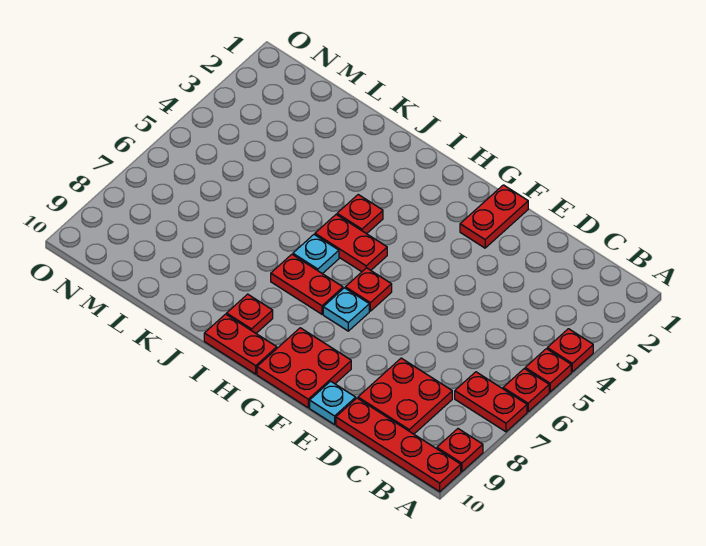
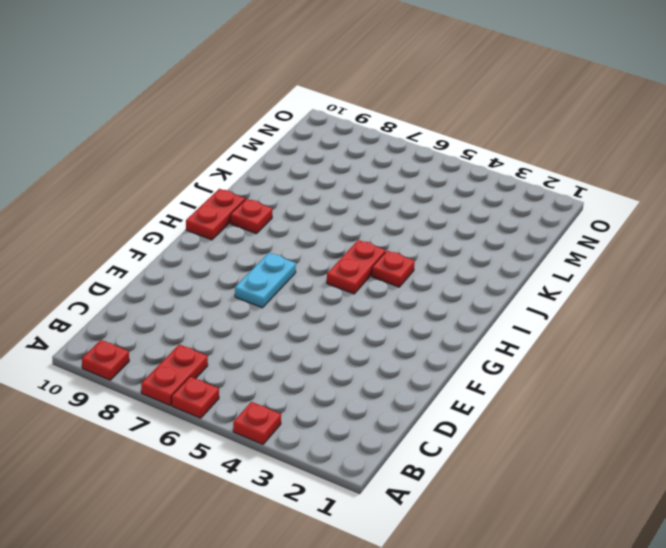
cyan plate F7:G7 level 1 -> cyan plate G7 level 1
none -> red plate A5 level 1
none -> red plate A10:D10 level 1
none -> red plate C8:D9 level 1

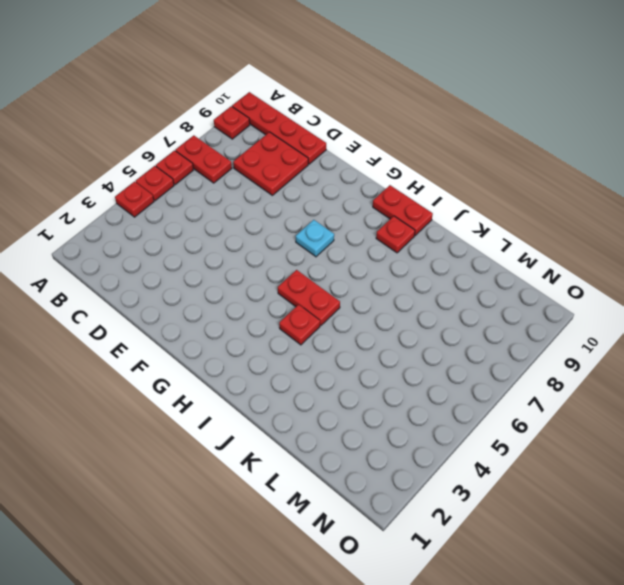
none -> cyan plate E10 level 1
none -> red plate F1:F2 level 1
none -> red plate F9:G10 level 1

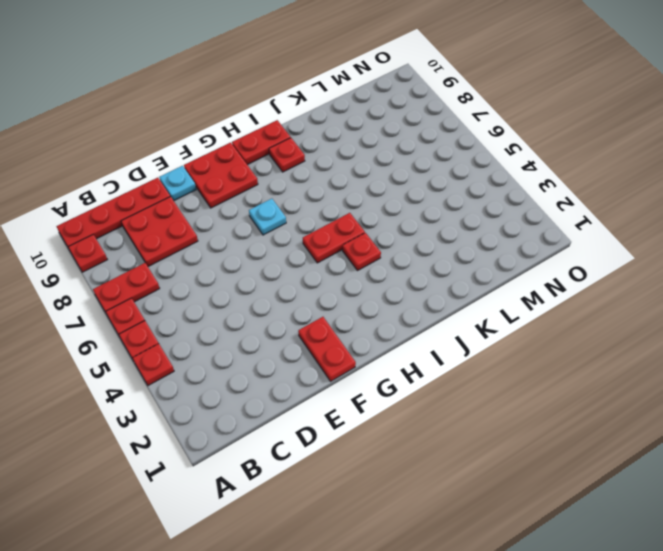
none -> red plate G6 level 1
none -> red plate H7:I7 level 1
none -> cyan plate I6 level 1

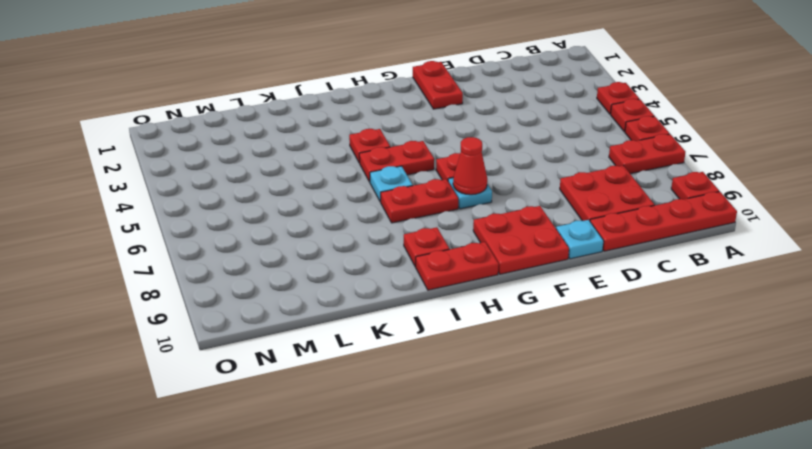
red cone G7 level 2 -> none

